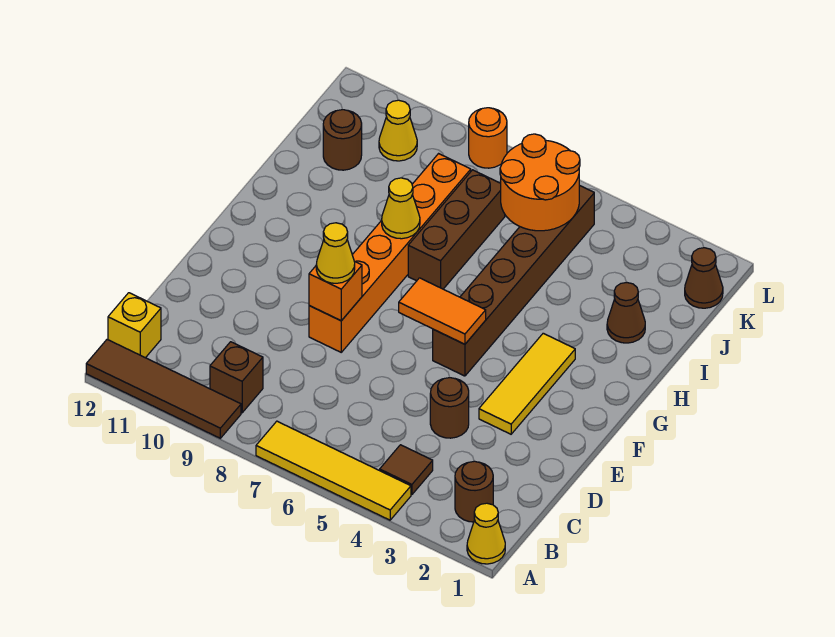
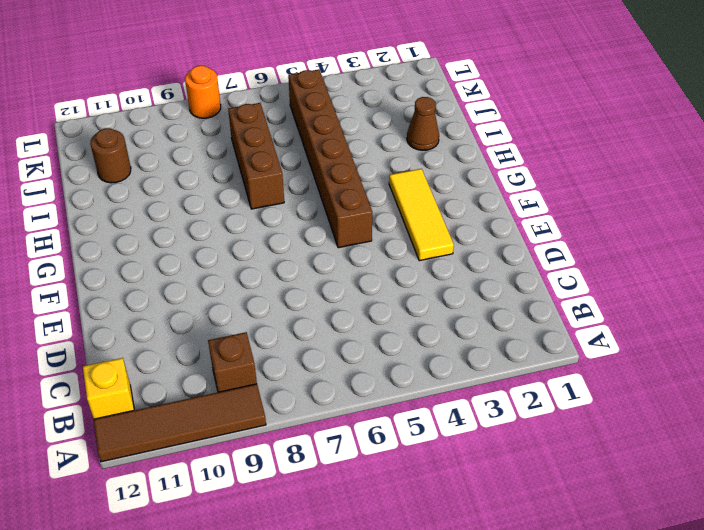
none -> yellow cone A1 level 1
none -> yellow tile A4:A7 level 1
none -> brown round brick B2 level 1

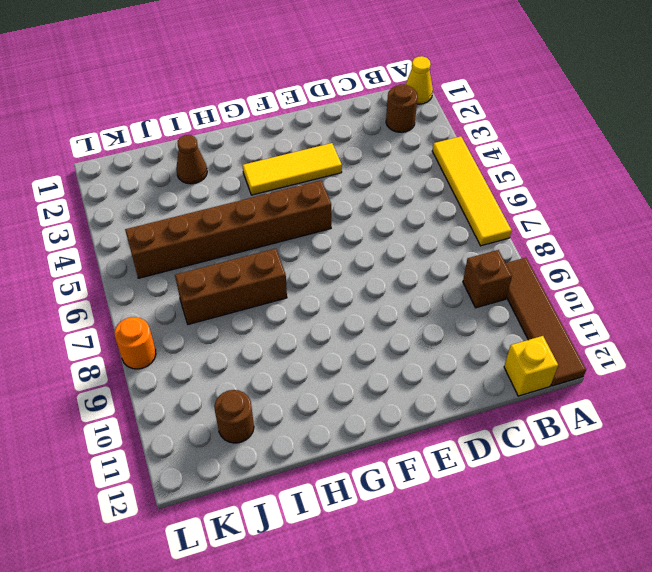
none -> brown tile B4 level 1
none -> brown round brick D4 level 1
none -> orange brick E8:J8 level 1

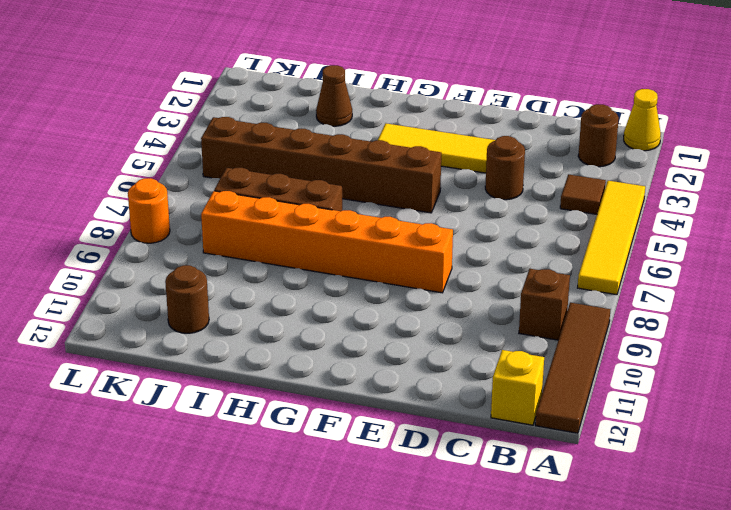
none -> brown cone K1 level 1
none -> yellow cone K10 level 1
none -> orange brick E8 level 2

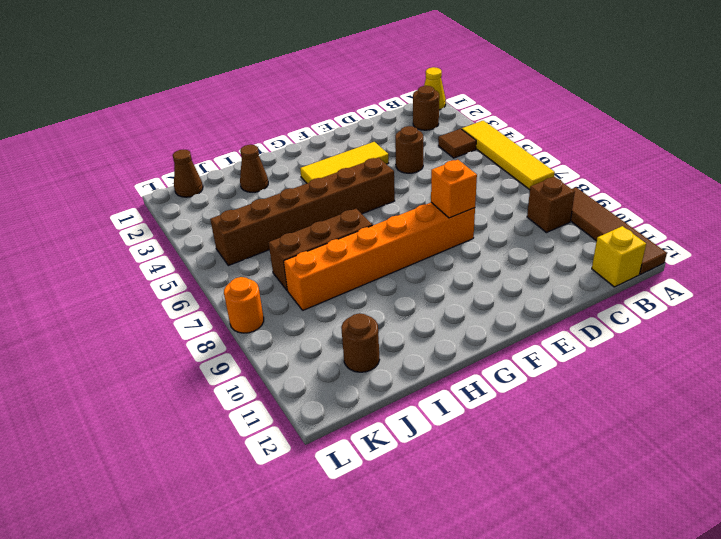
none -> yellow cone K10 level 1
none -> orange tile F5:F6 level 2
none -> yellow cone H8 level 2

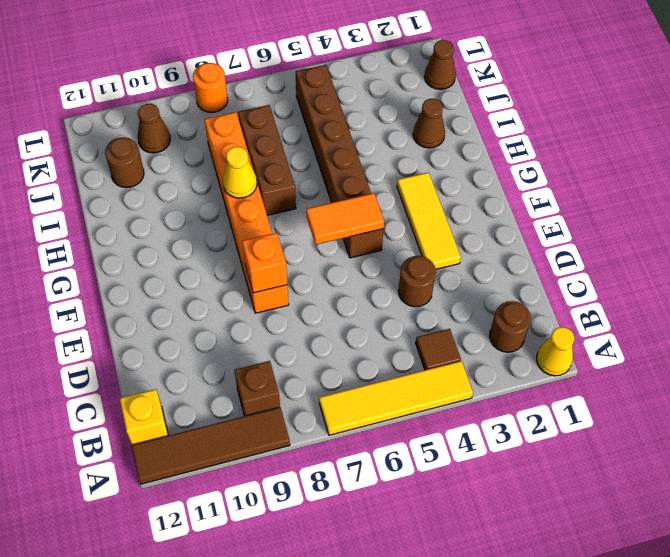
brown cone K10 level 1 -> yellow cone K10 level 1
none -> orange round brick J5:K6 level 2
none -> yellow cone E8 level 3

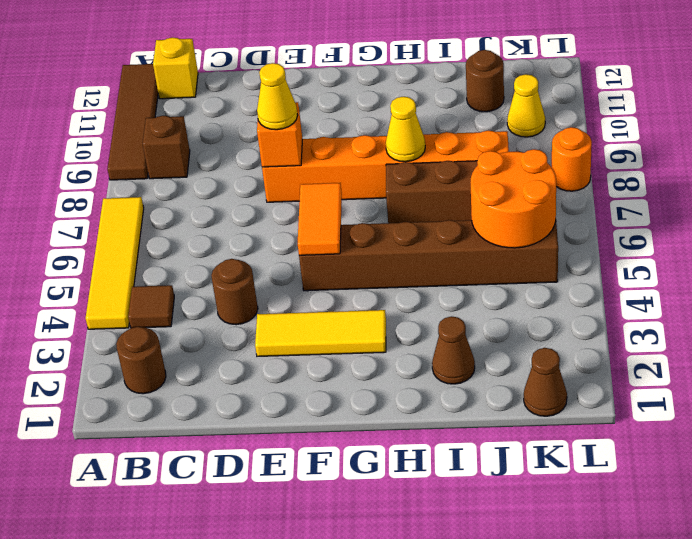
none -> yellow cone A1 level 1

